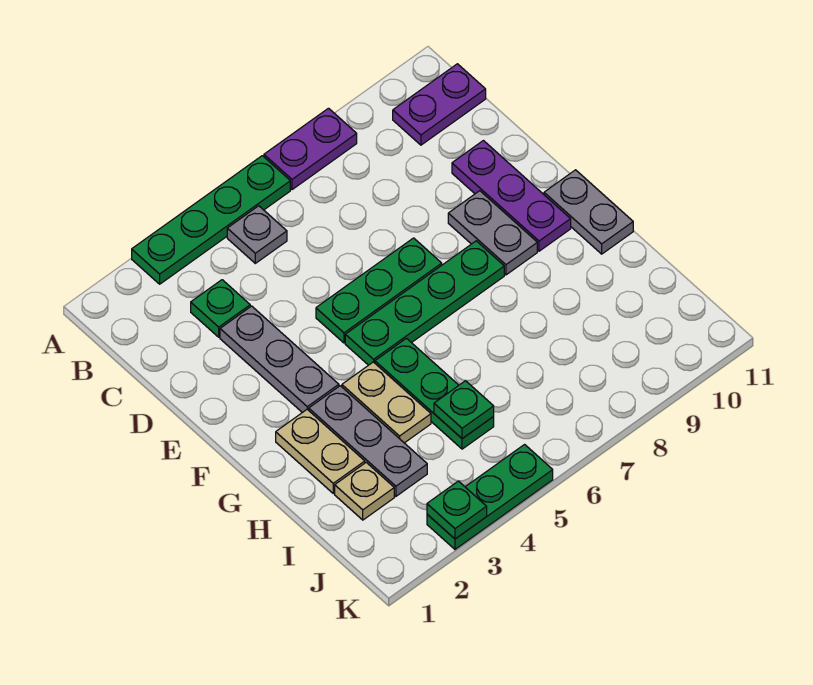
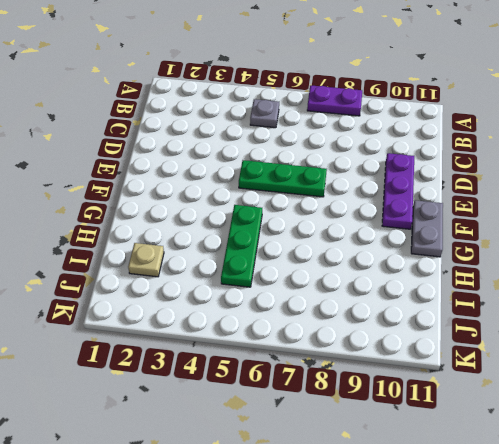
none -> green plate A3:A6 level 1
none -> purple plate B10:B11 level 1
none -> green plate C3 level 1

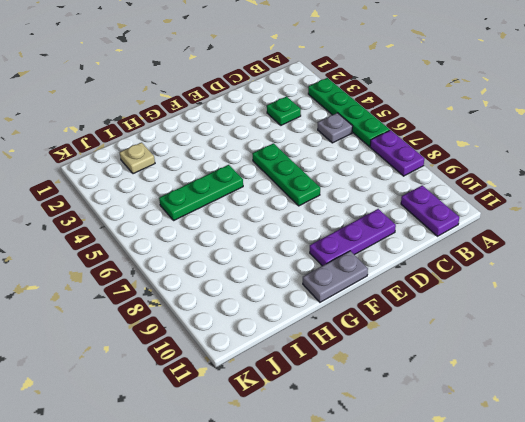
none -> grey plate D3:F3 level 1
none -> grey plate E9:F9 level 1
none -> green plate F5:F8 level 1

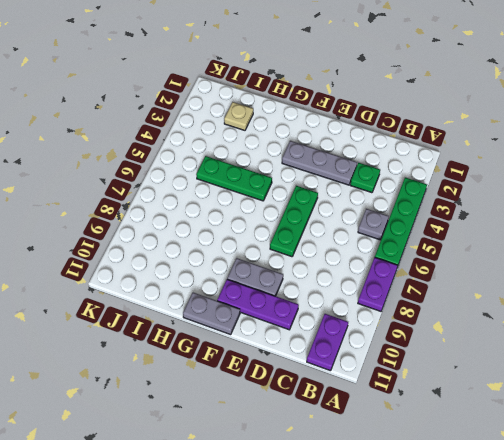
none -> green plate F5:F8 level 1
none -> tan plate G2:H2 level 1
none -> grey plate G3:I3 level 1

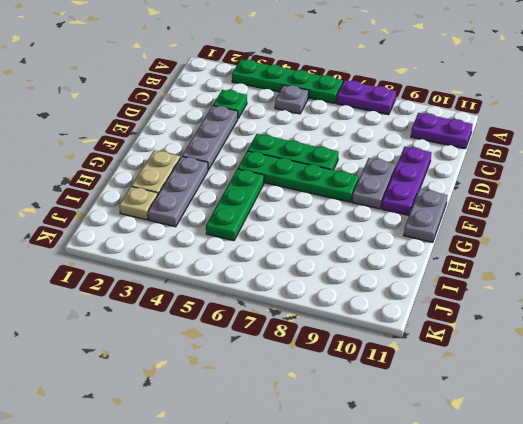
none -> tan plate G4:H4 level 1
none -> green plate K3:K5 level 1
none -> green plate I5 level 2

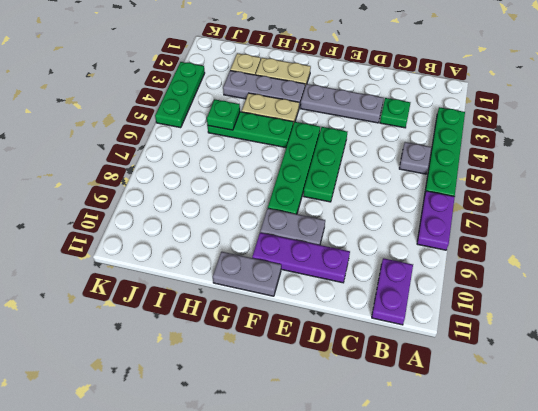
none -> green plate K3 level 2

